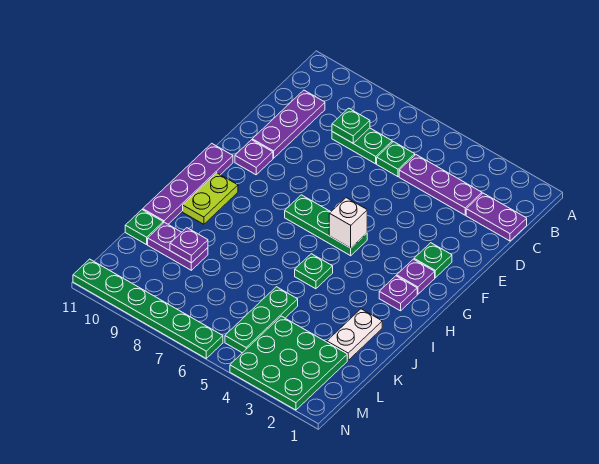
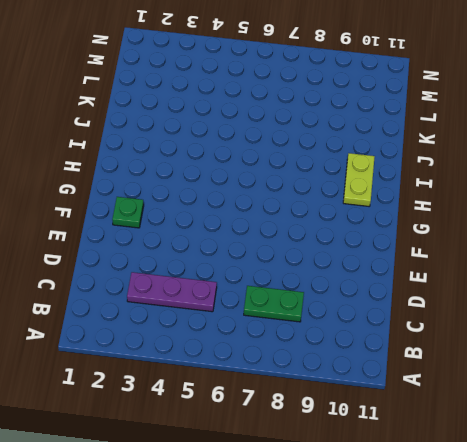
none -> purple plate C1:C2 level 1
none -> green plate C6 level 1
none -> purple plate C10:E10 level 1

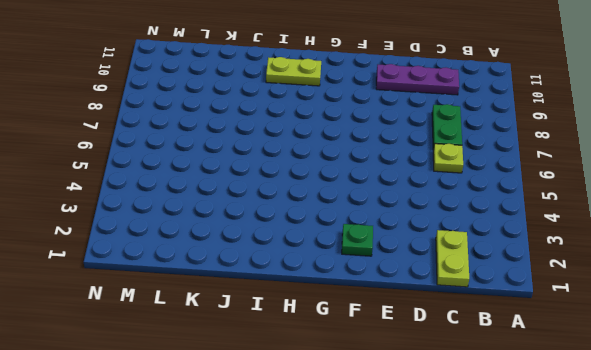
lime plate C1:C2 level 1 -> purple plate C1:C2 level 1
lime plate C6 level 1 -> green plate C6 level 1
none -> purple plate C3:C5 level 1
none -> purple plate F10 level 1
none -> purple plate G2 level 1

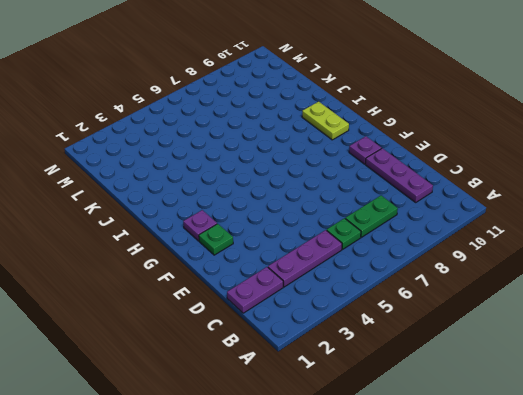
none -> green plate G5:G7 level 1
none -> purple plate G11:J11 level 1
none -> purple plate H2 level 1

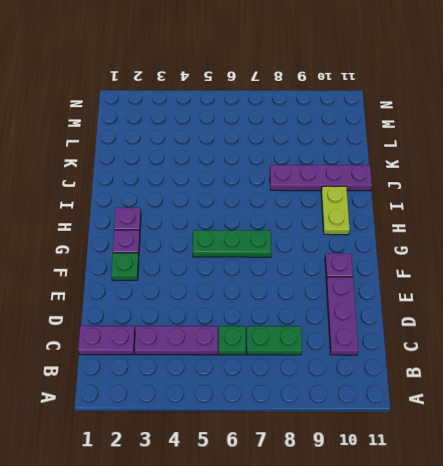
purple plate J8:J11 level 1 -> purple plate G11:J11 level 1
none -> green plate I5 level 1
none -> white plate J2:K2 level 1
none -> green plate K5:M5 level 1

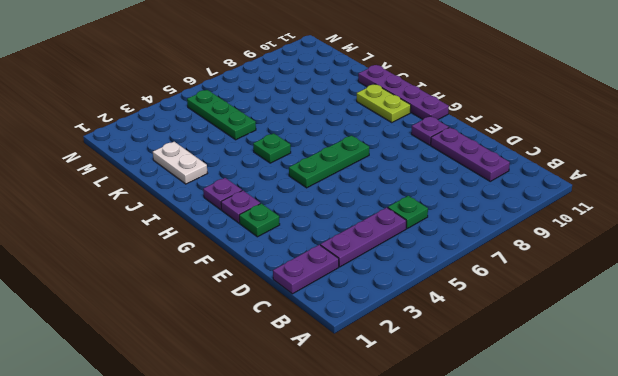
none -> green plate C7:C8 level 1
none -> purple plate K9:K10 level 1
none -> green plate K11 level 1

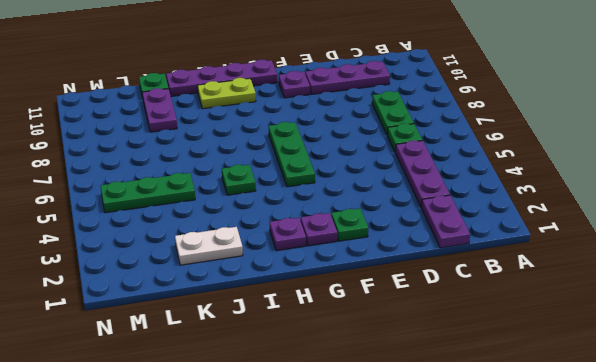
none -> green plate L2:N4 level 1
none -> green plate N6:N11 level 1
none -> green plate C8 level 2

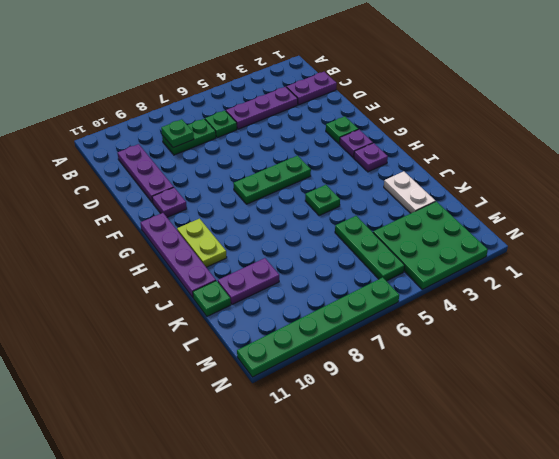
none -> white brick G5 level 2
none -> purple plate K9 level 2

